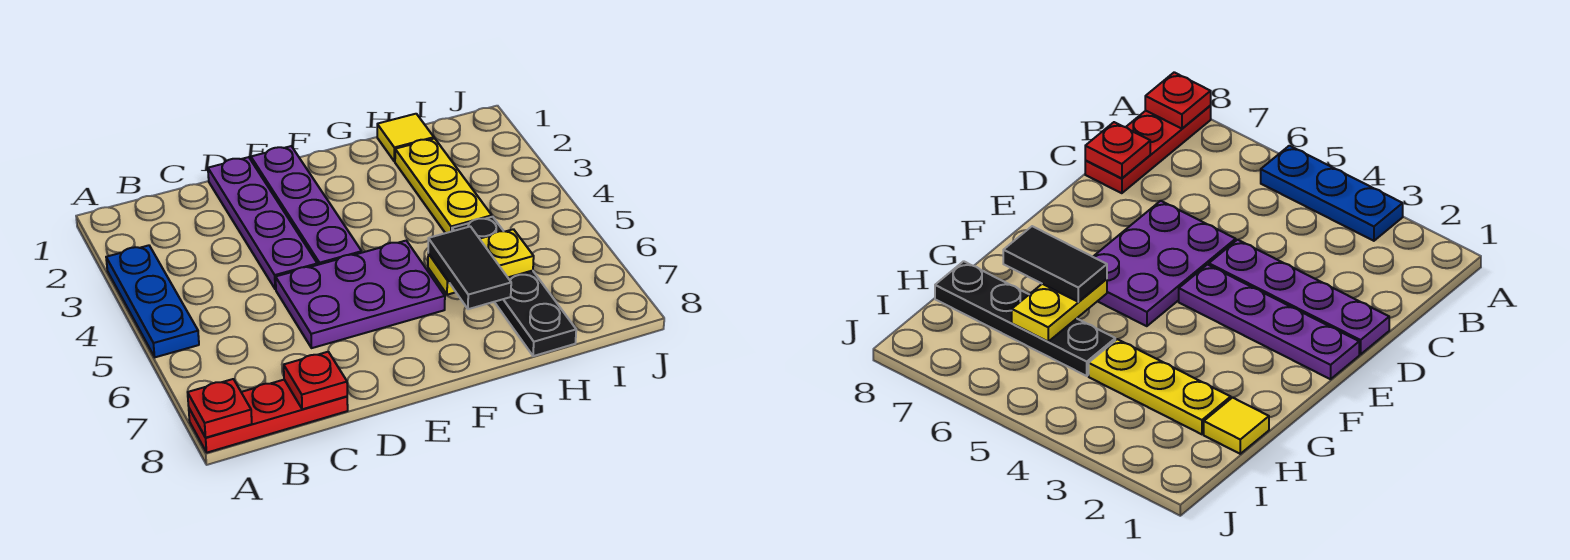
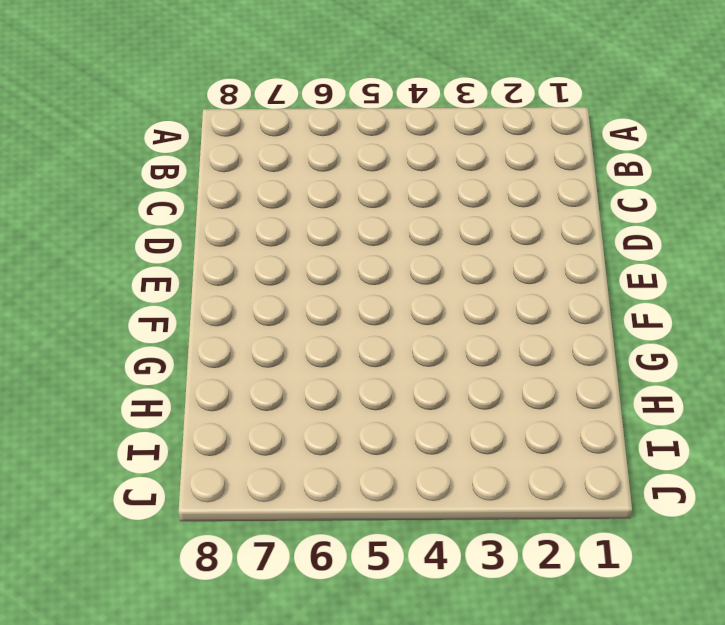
none -> blue plate A3:A5 level 1
none -> red plate A8:C8 level 1
none -> purple plate D1:D4 level 1

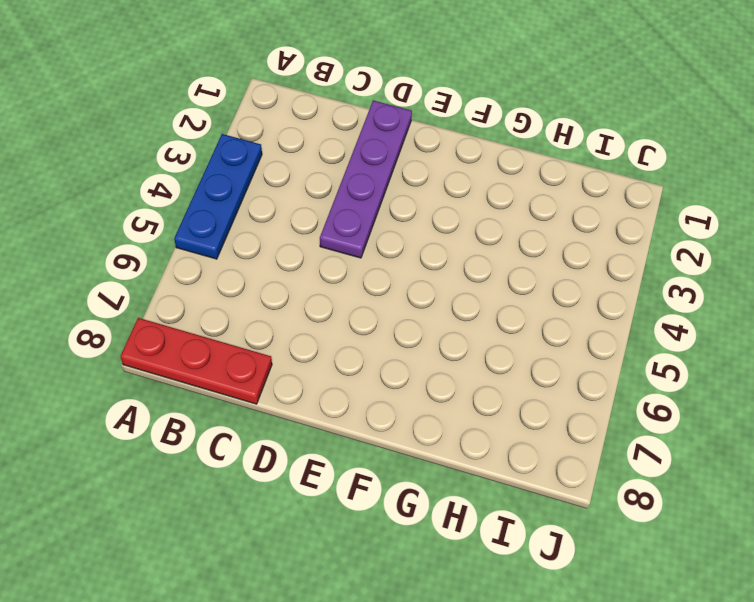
none -> purple plate D5:F6 level 1
none -> purple plate E1:E4 level 1
none -> yellow tile H1 level 1

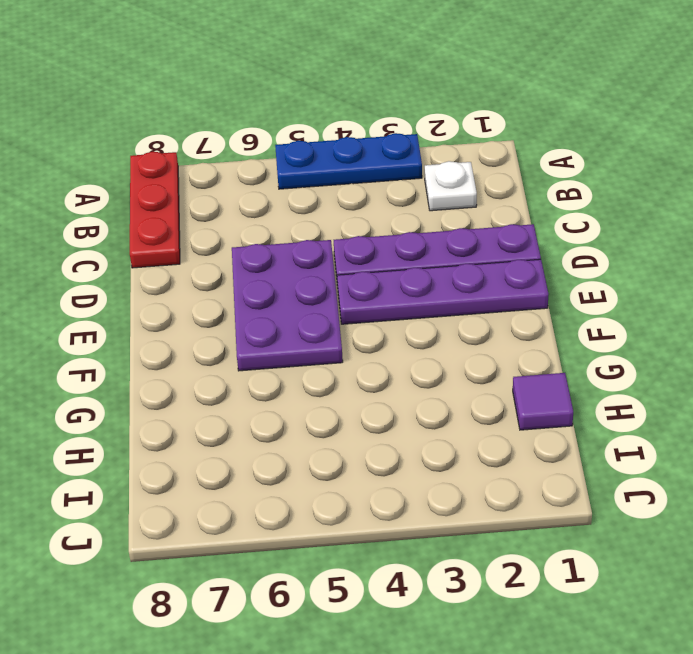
white plate B2 level 1 -> none
purple tile H1 level 1 -> yellow tile H1 level 1
none -> yellow plate H2:H4 level 1
none -> black plate H5:H8 level 1
none -> red plate A8 level 2

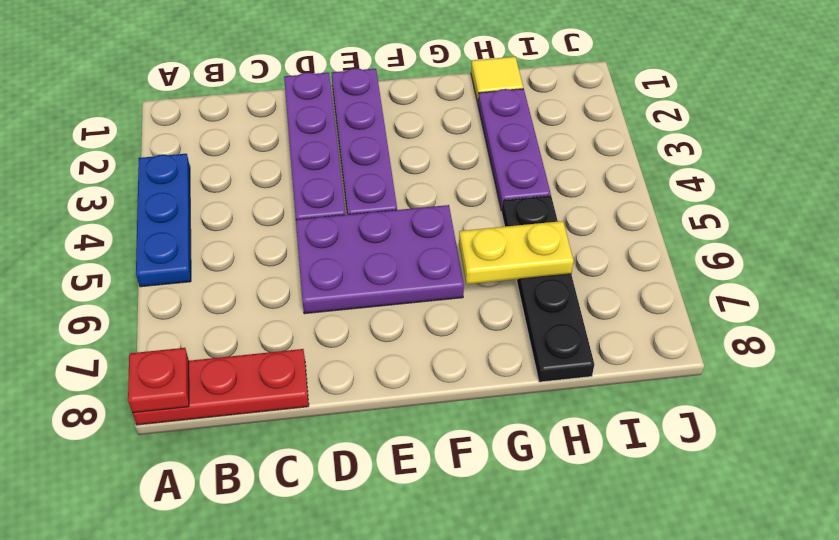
purple plate H2:H4 level 1 -> yellow plate H2:H4 level 1
none -> red plate C8 level 2
none -> black tile G6:G7 level 3

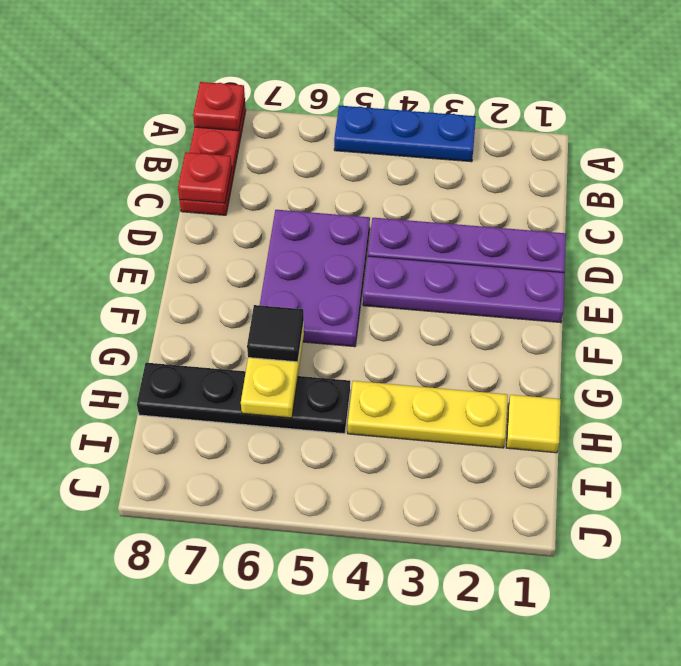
black tile G6 level 3 -> black tile G6:G7 level 3

